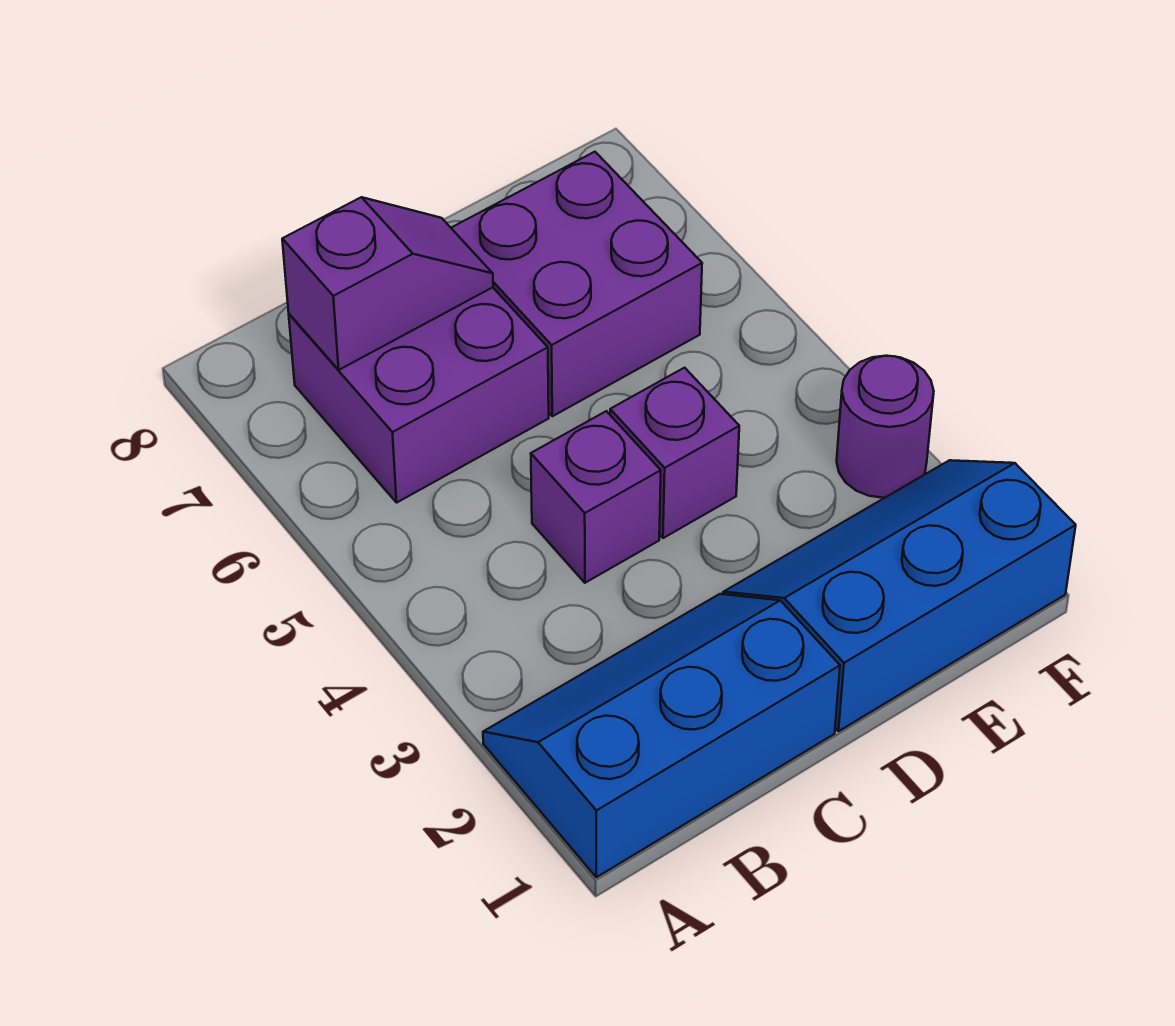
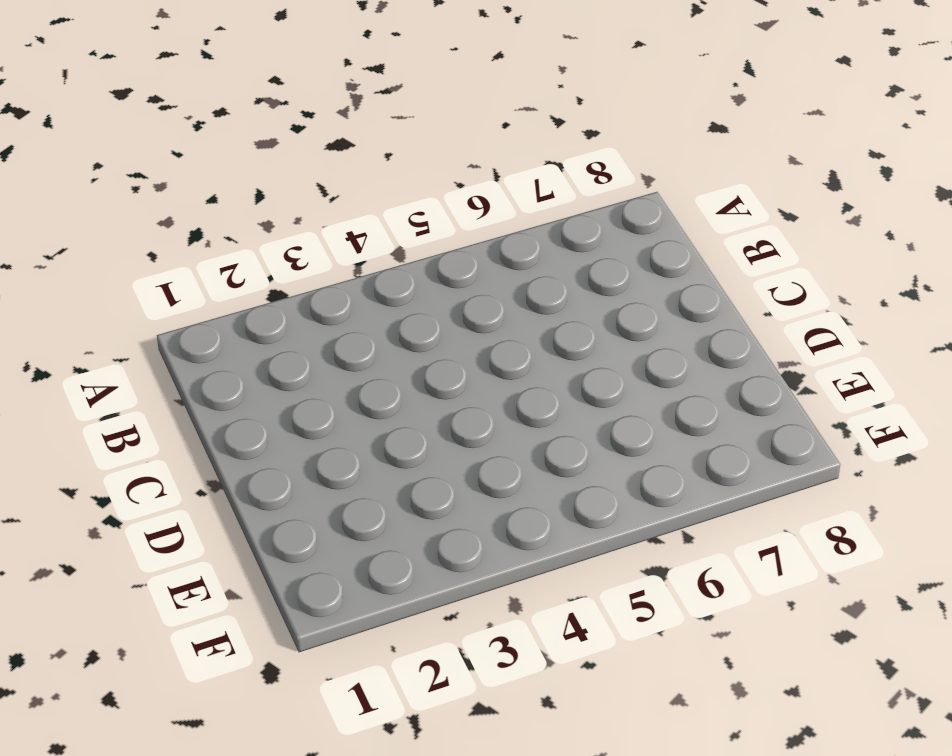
none -> blue slope A1:C2 level 1 top 1
none -> purple brick B6:C7 level 1

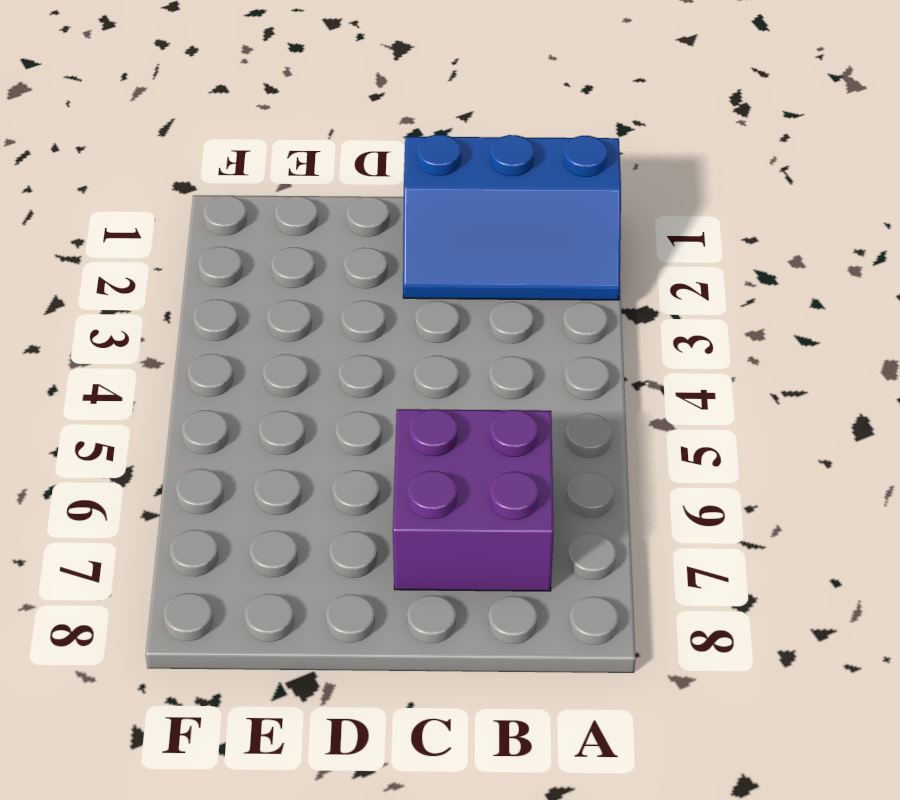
none -> purple brick C4 level 1
none -> blue slope D1:F2 level 1 top 1

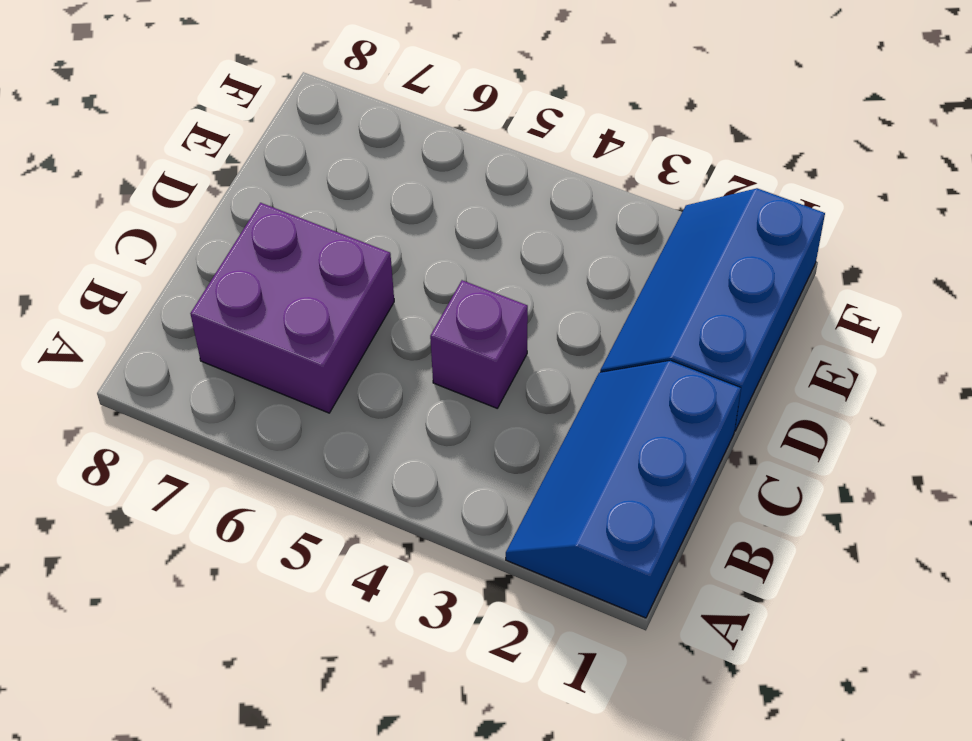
none -> purple brick D4 level 1
none -> purple brick D6:E7 level 1

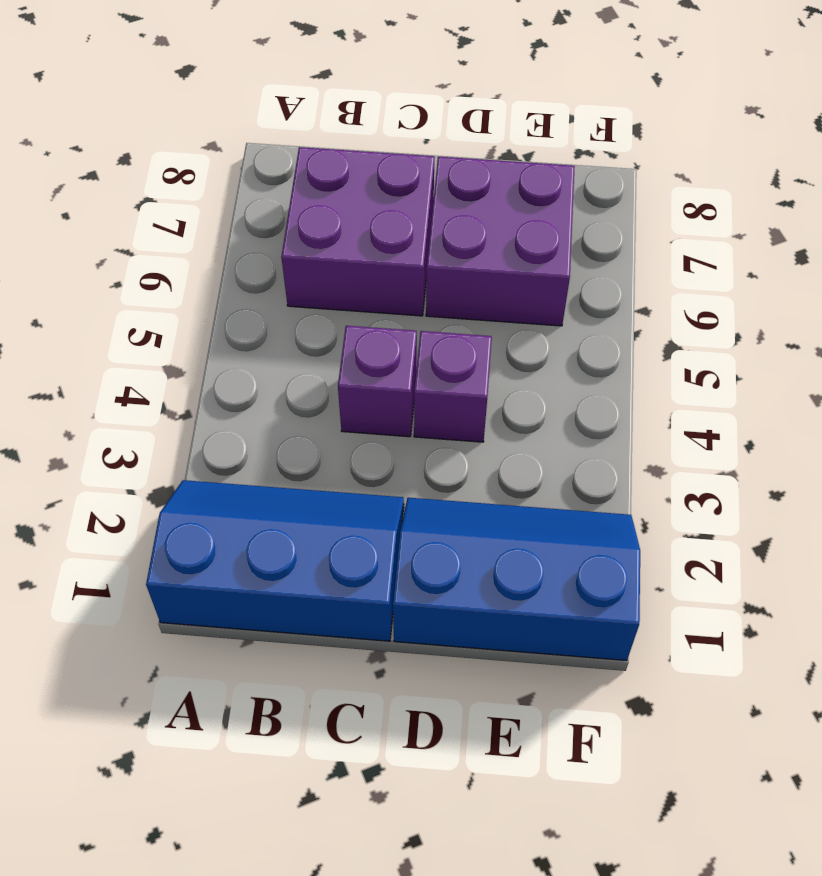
none -> purple round brick F3 level 1
none -> purple slope B7:C7 level 2 top B

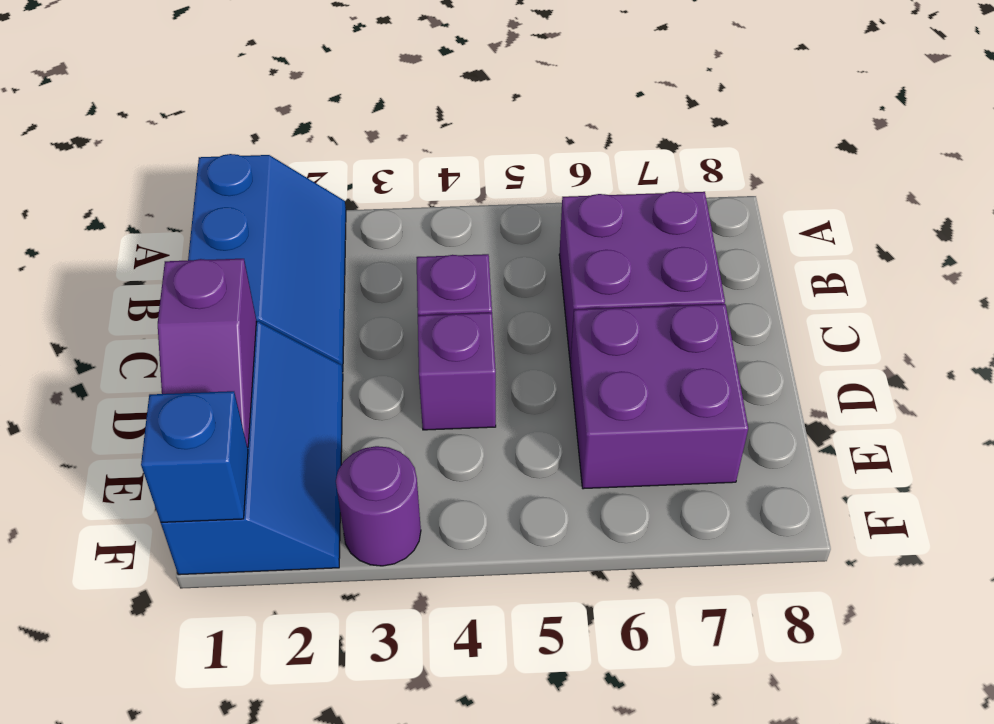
purple slope D1:E1 level 2 top D -> purple slope B7:C7 level 2 top B
blue brick F1 level 2 -> none

